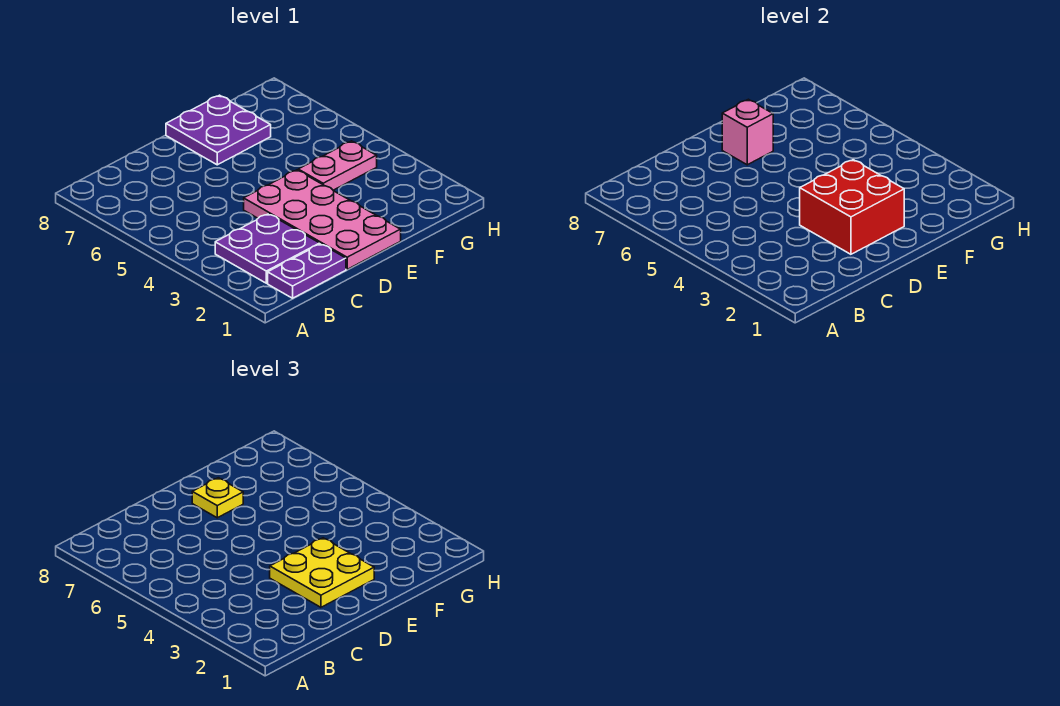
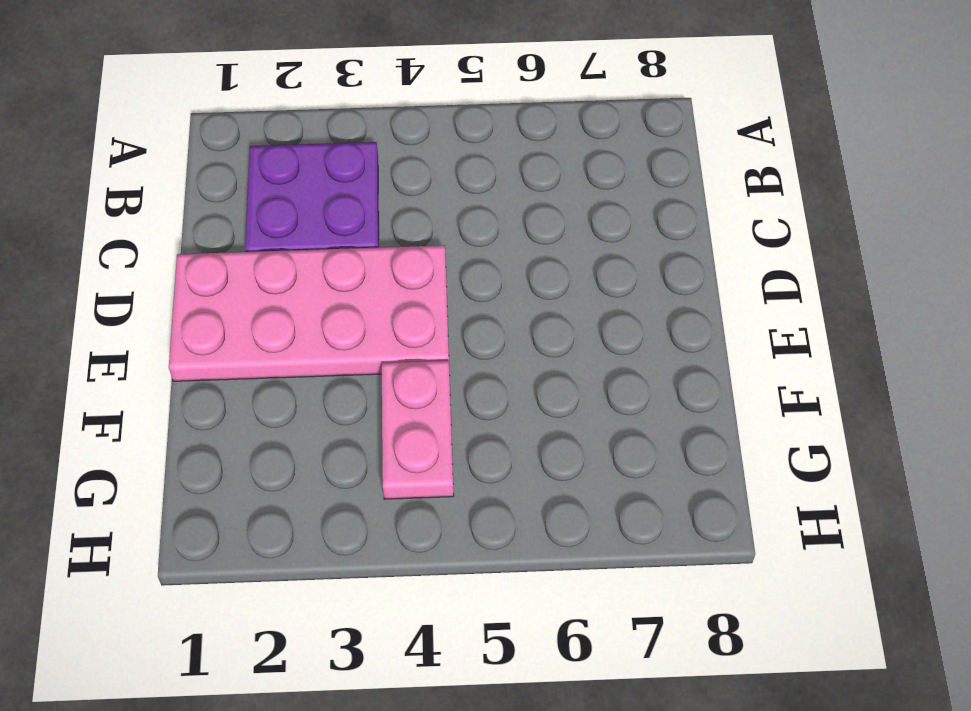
none -> purple plate B1:C1 level 1
none -> purple plate E7:F8 level 1

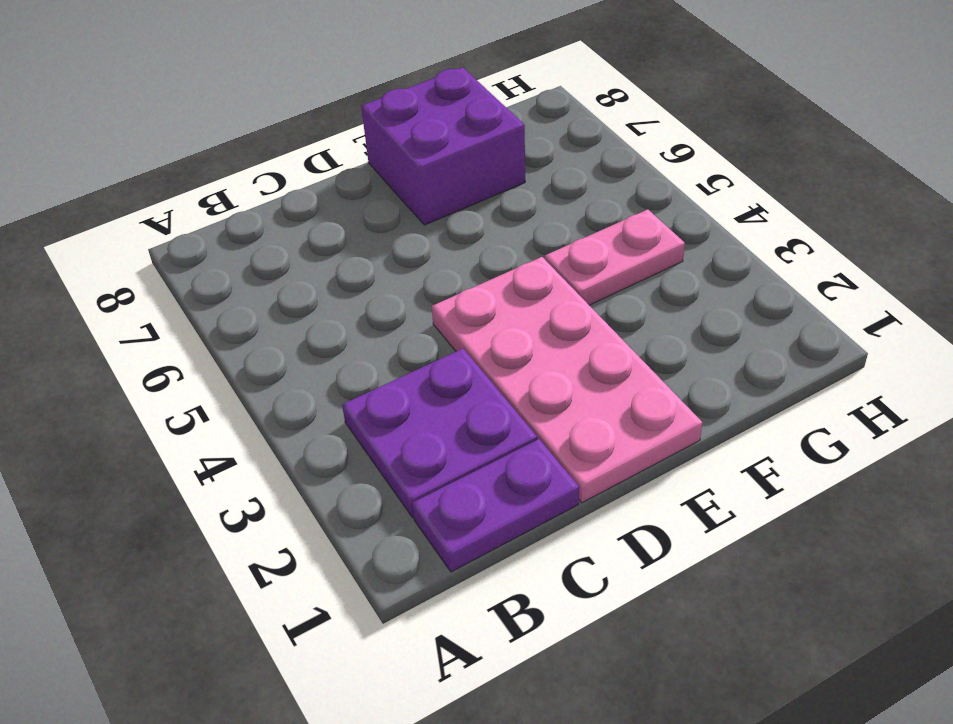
purple brick E7:F8 level 1 -> purple plate E7:F8 level 1
none -> red brick D2:E3 level 2
none -> pink brick E7 level 2

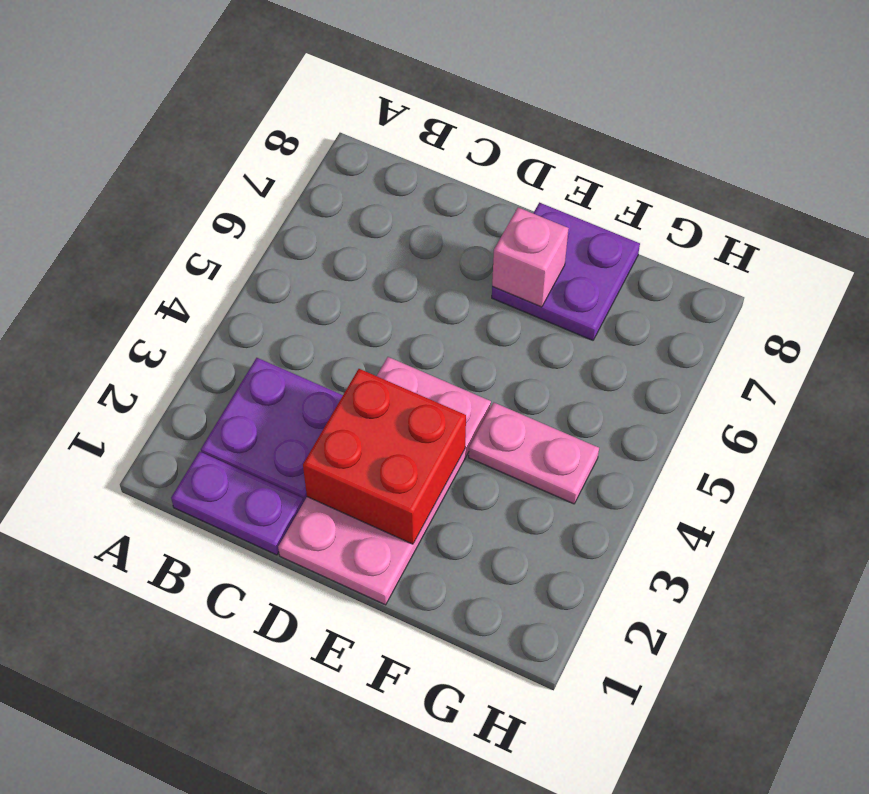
none -> yellow plate D2:E3 level 3
none -> yellow plate E7 level 3

